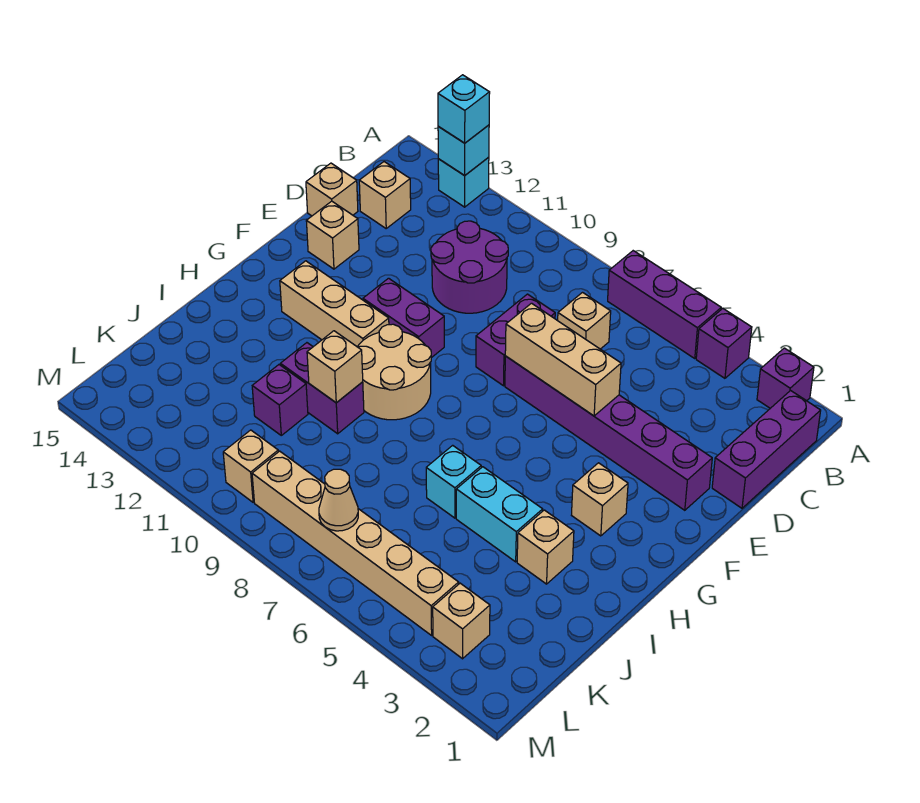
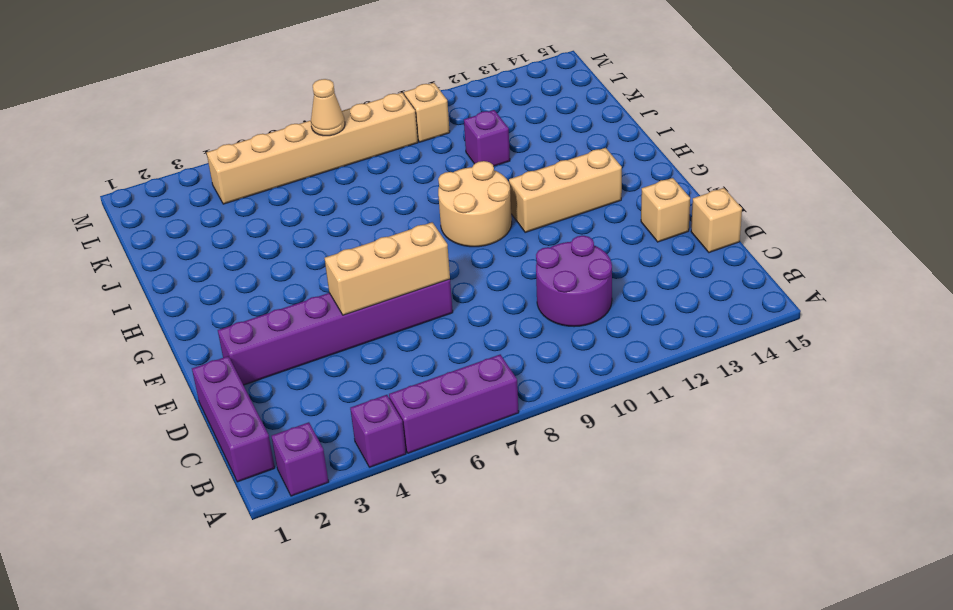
none -> cyan brick A13 level 1
none -> tan brick C7 level 1
none -> tan brick C14 level 1

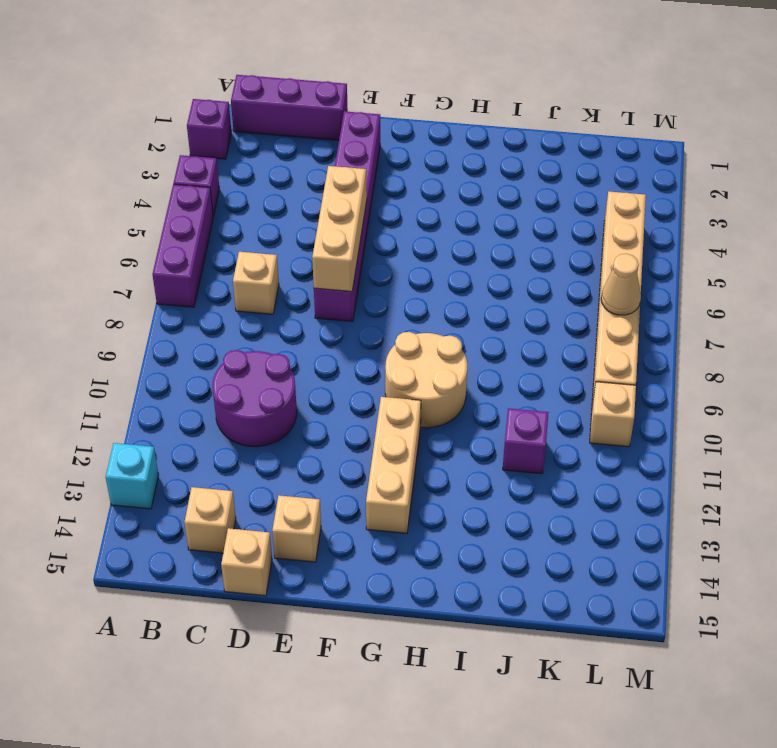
none -> purple brick D8:E8 level 1
none -> purple brick F10:F11 level 1
none -> tan brick G3 level 1

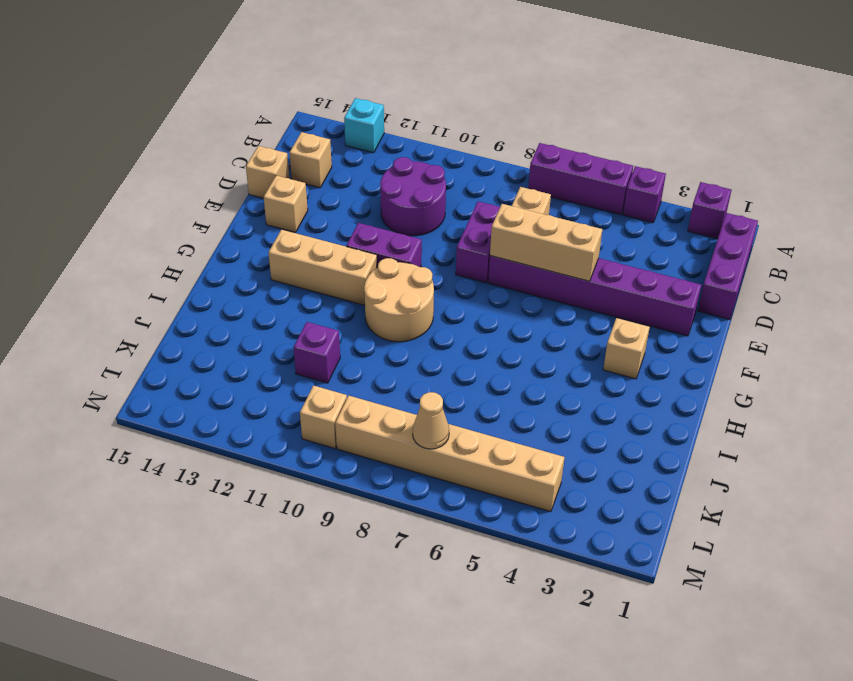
none -> tan brick I3 level 1
none -> cyan brick I4:I5 level 1
none -> cyan brick I6 level 1

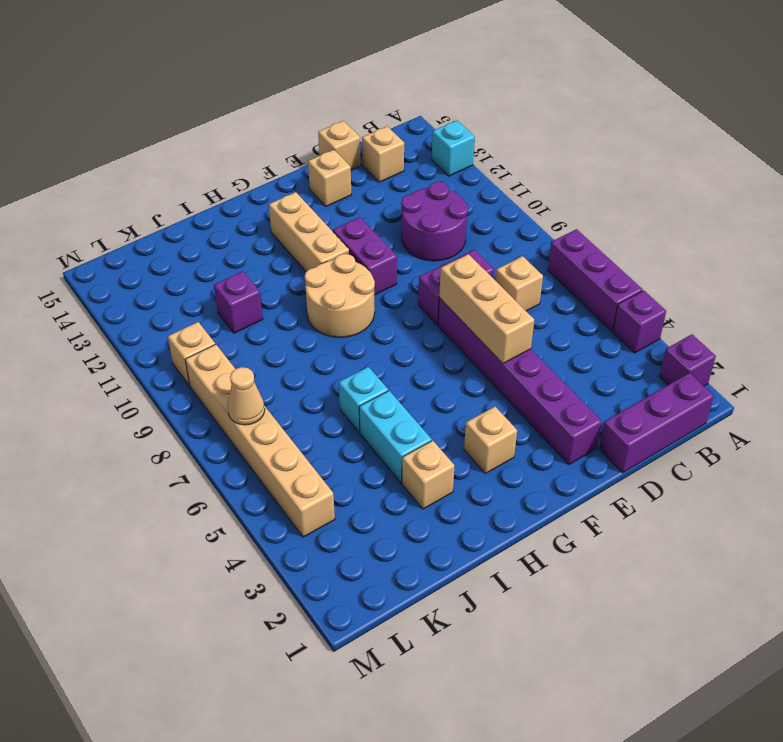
none -> purple brick I10:I11 level 1
none -> tan brick L3 level 1
none -> cyan brick A13 level 2

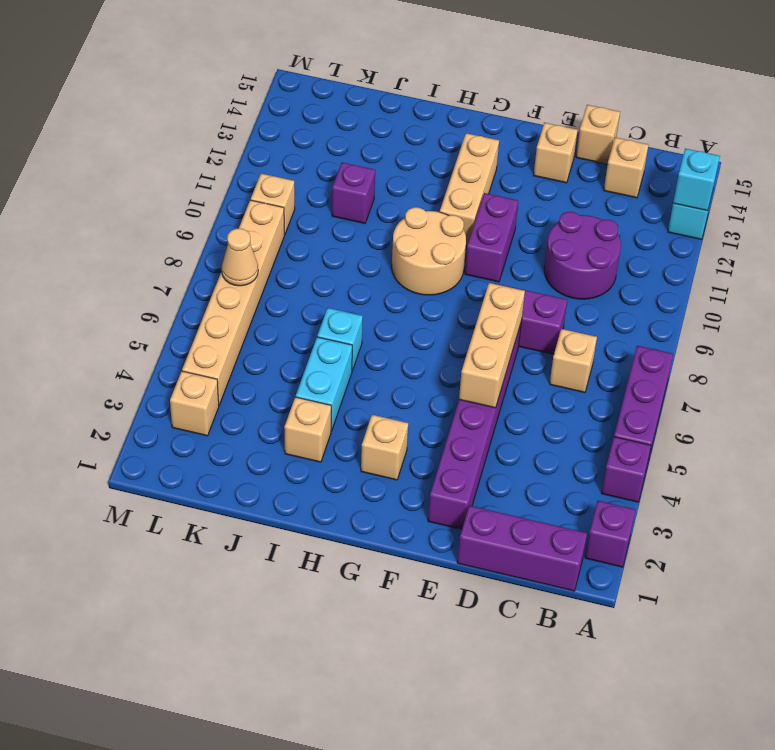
none -> purple brick I10:I11 level 1
none -> tan brick I10 level 2
none -> cyan brick A13 level 3

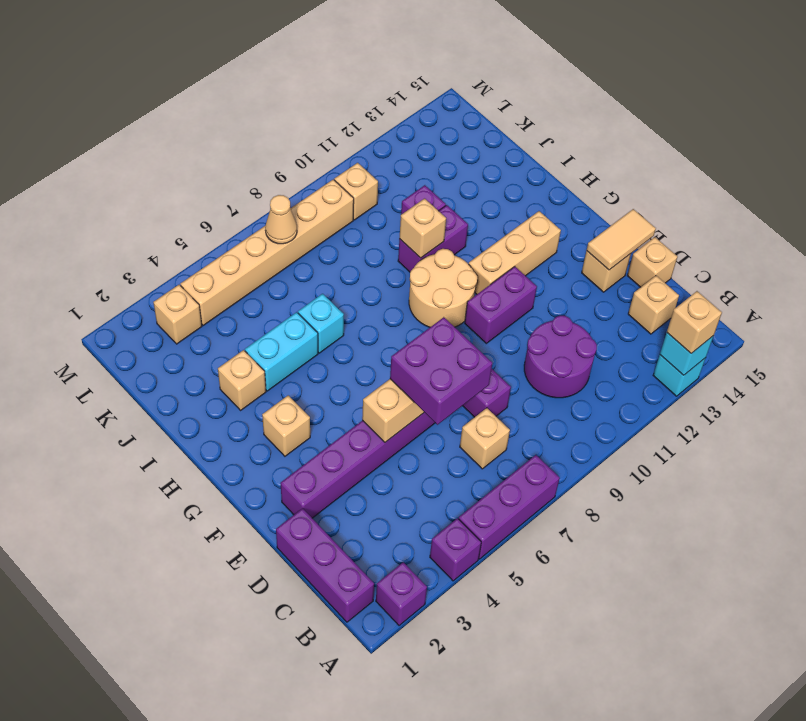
tan brick A13 level 3 -> cyan brick A13 level 3
purple brick D6:E7 level 3 -> none
tan tile E14:E15 level 2 -> none

